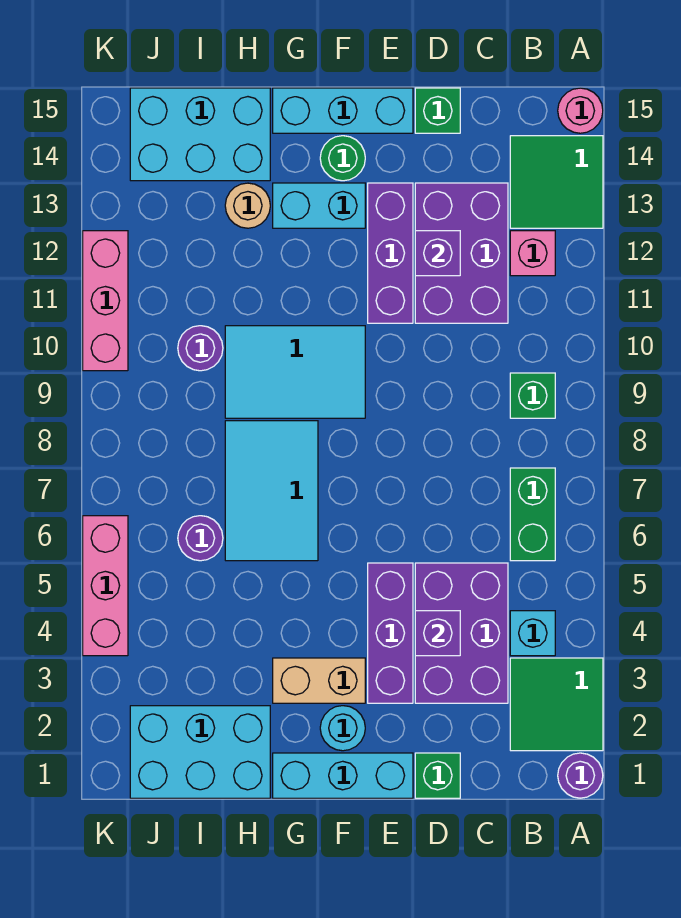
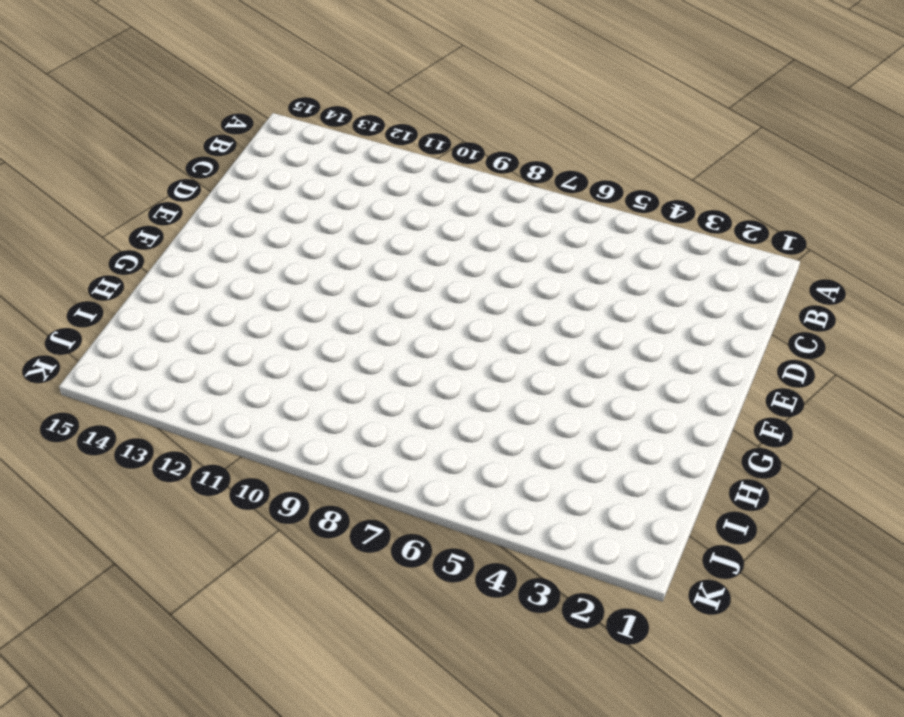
none -> purple round brick A1 level 1
none -> green tile A2:B3 level 1
none -> green tile A13:B14 level 1
none -> pink round brick A15 level 1

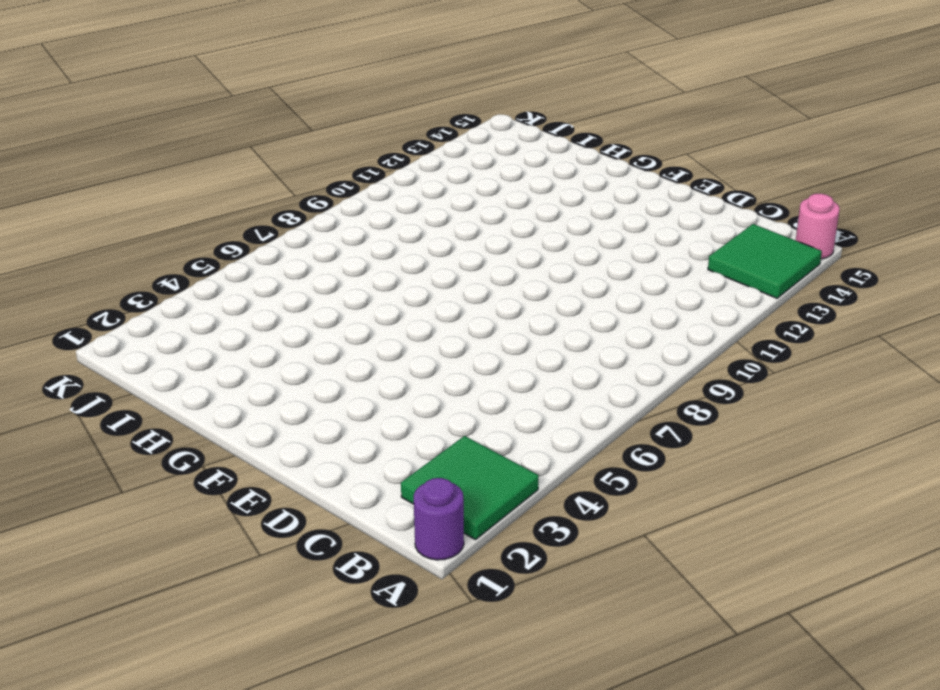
none -> cyan brick B4 level 1
none -> green brick B6:B7 level 1
none -> green brick B9 level 1
none -> pink brick B12 level 1

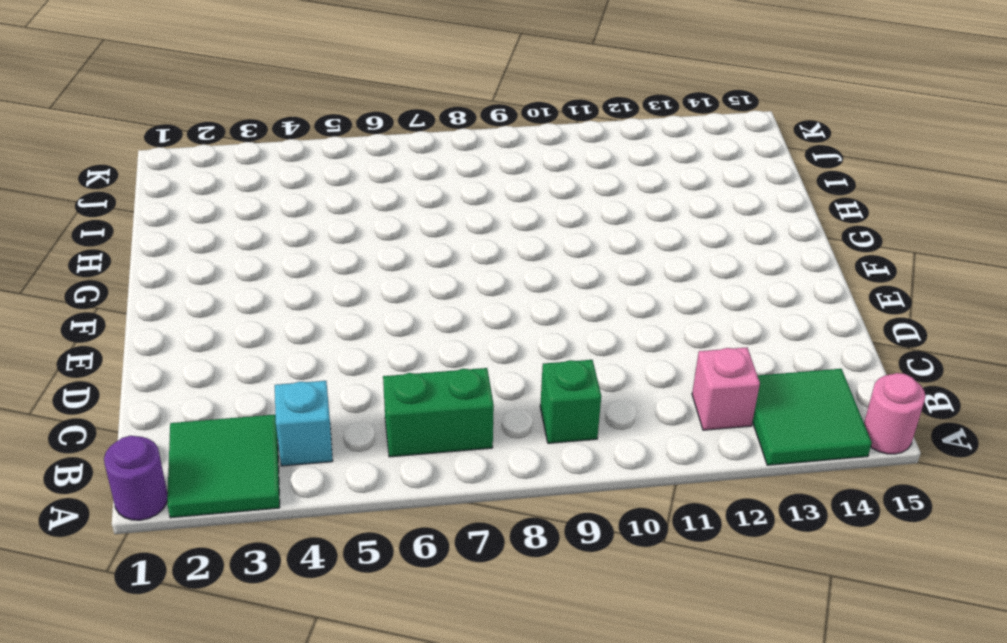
none -> purple brick C3:D5 level 1
none -> purple brick C11:D13 level 1
none -> green brick D1 level 1
none -> green brick D15 level 1

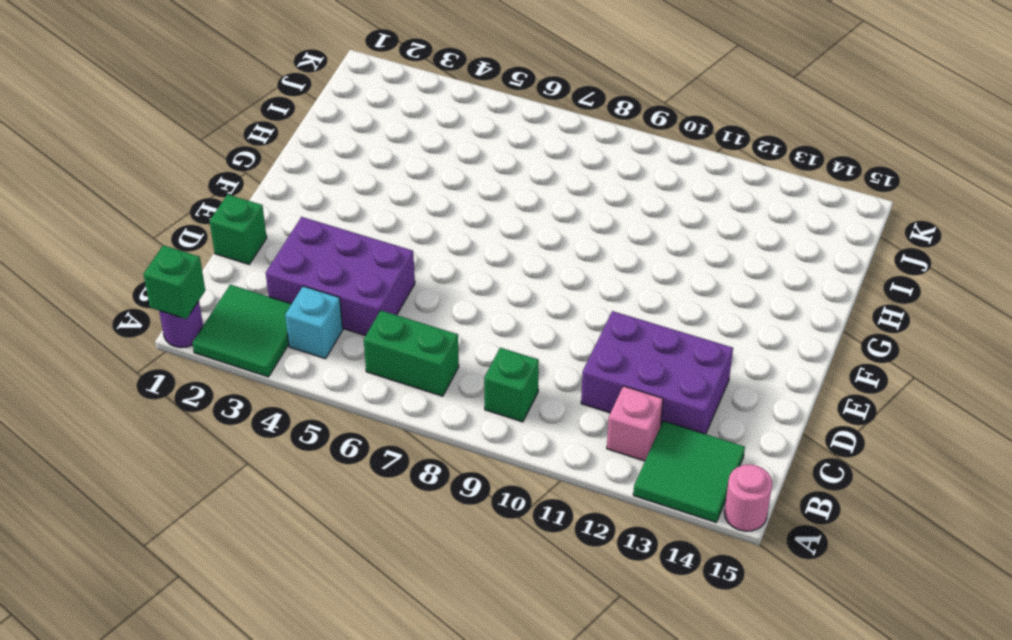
green brick A1 level 2 -> green brick D15 level 1
none -> cyan brick E1:G1 level 1
none -> purple brick E3:E5 level 1
none -> purple brick E11:E13 level 1
none -> cyan brick E15:G15 level 1

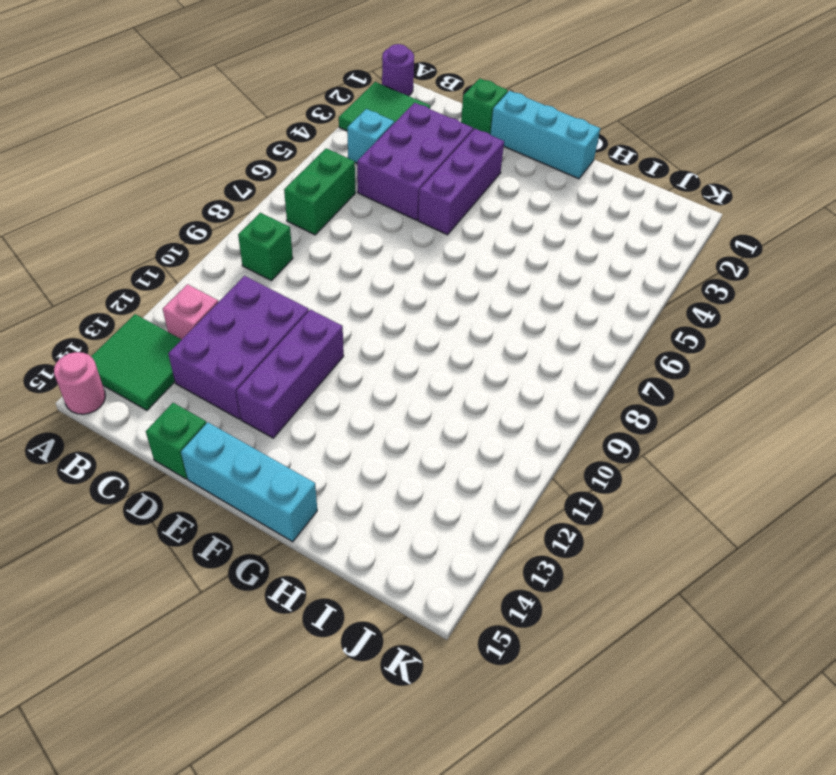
none -> cyan round brick F2 level 1
none -> tan brick F3:G3 level 1
none -> cyan tile F9:H10 level 1
none -> cyan brick F13:G13 level 1

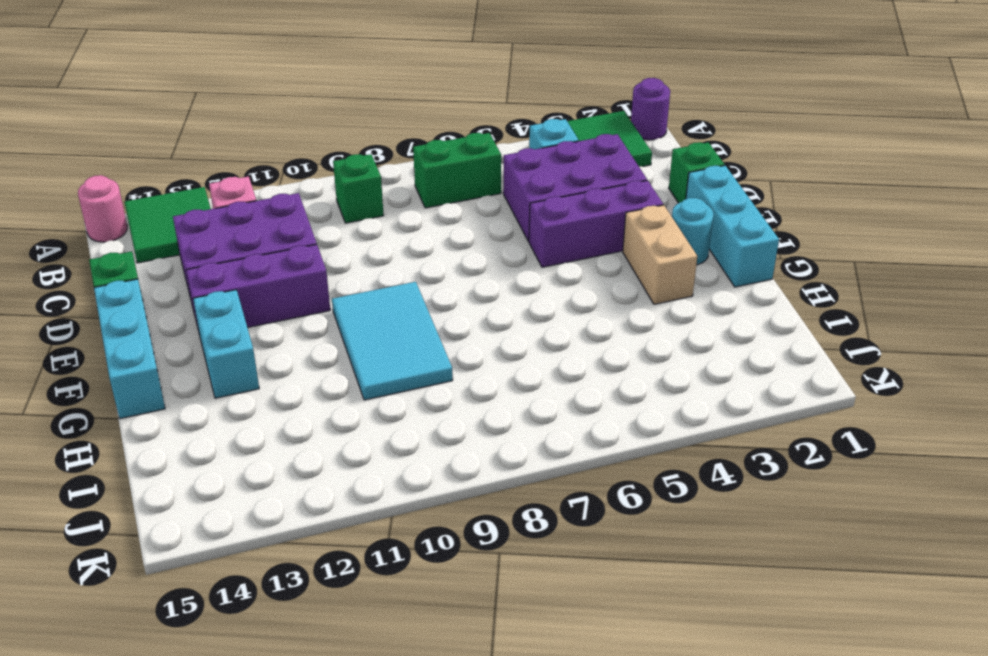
none -> green round brick F14 level 1
none -> cyan tile G6:H8 level 1
none -> cyan brick H1:J2 level 1
none -> tan round brick H13 level 1

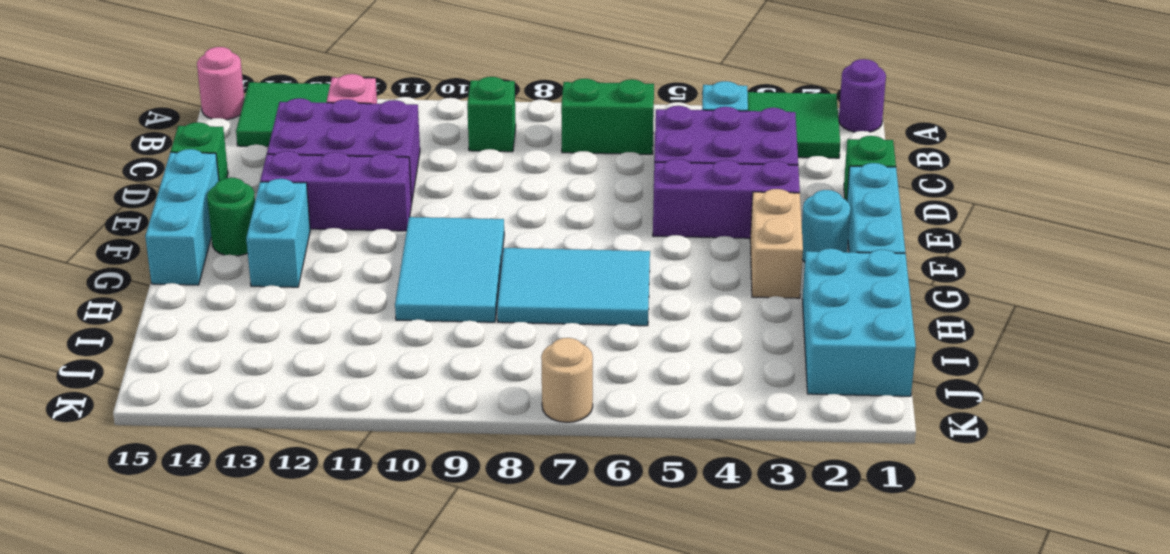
tan round brick K7 level 1 -> tan round brick H13 level 1
none -> cyan brick H14:J15 level 1
none -> purple round brick I6 level 1
none -> purple round brick I10 level 1
none -> pink brick K4:K6 level 1

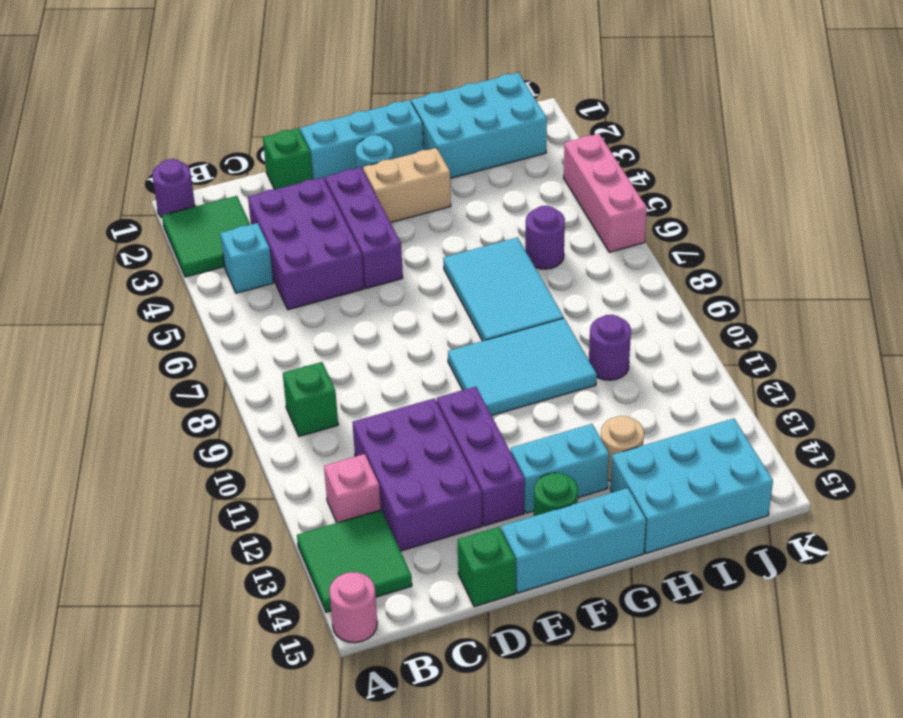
none -> green brick B6:B7 level 1
none -> pink brick K10:K12 level 1
none -> purple brick D4 level 2
none -> purple brick D12 level 2

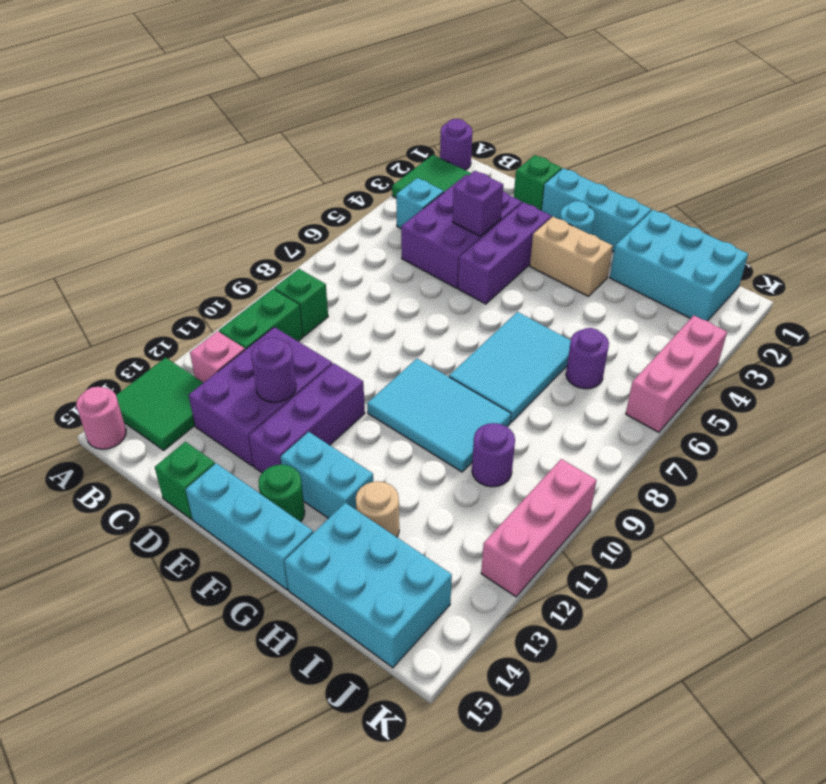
green brick B10:B11 level 1 -> green brick B6:B7 level 1
purple round brick D12 level 2 -> purple brick D12 level 2

